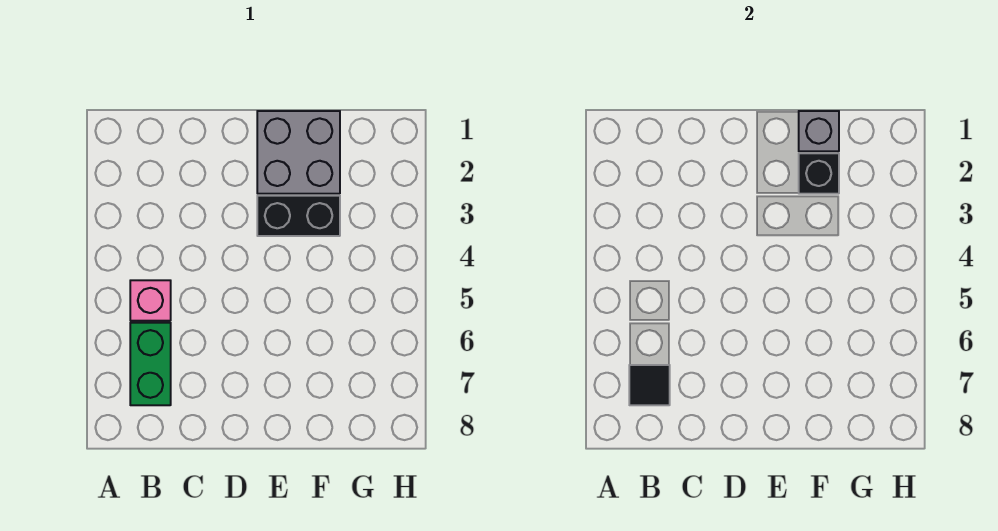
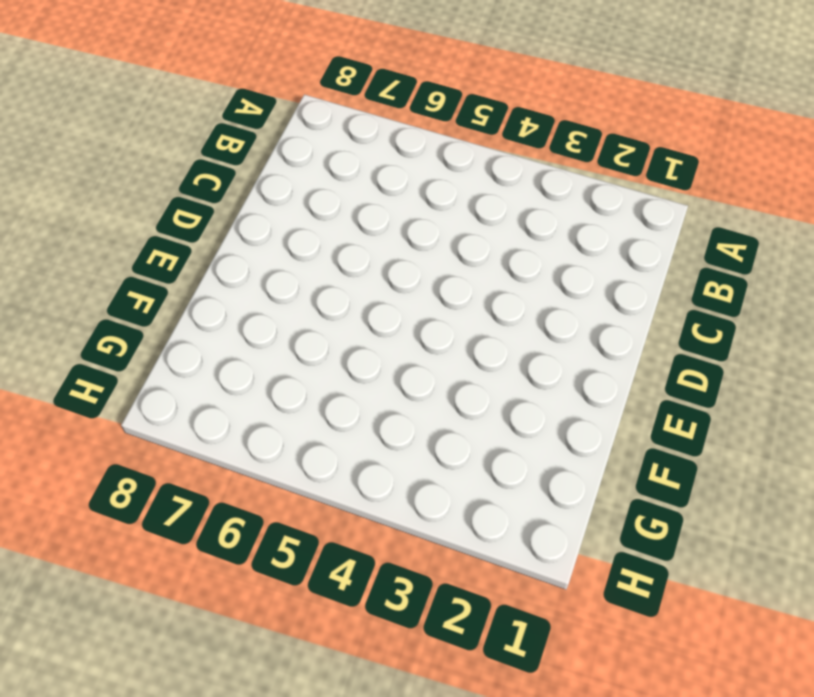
none -> pink brick B5 level 1
none -> green brick B6:B7 level 1

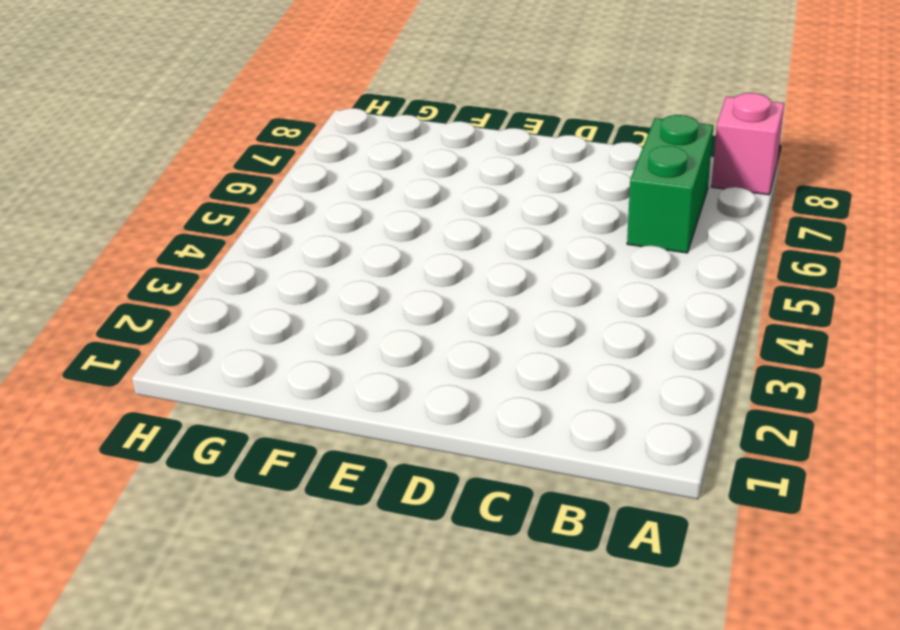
pink brick A8 level 1 -> pink brick B5 level 1
none -> grey brick E1:F2 level 1
none -> black brick E3:F3 level 1

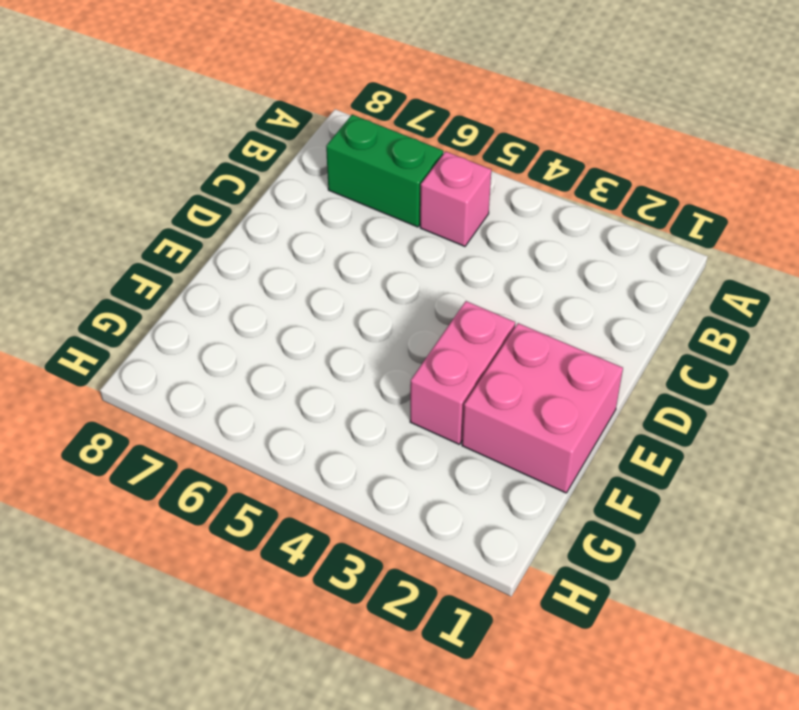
pink brick E1:F2 level 1 -> grey brick E1:F2 level 1
pink brick E3:F3 level 1 -> black brick E3:F3 level 1
none -> black tile B7 level 2
none -> grey brick F1 level 2

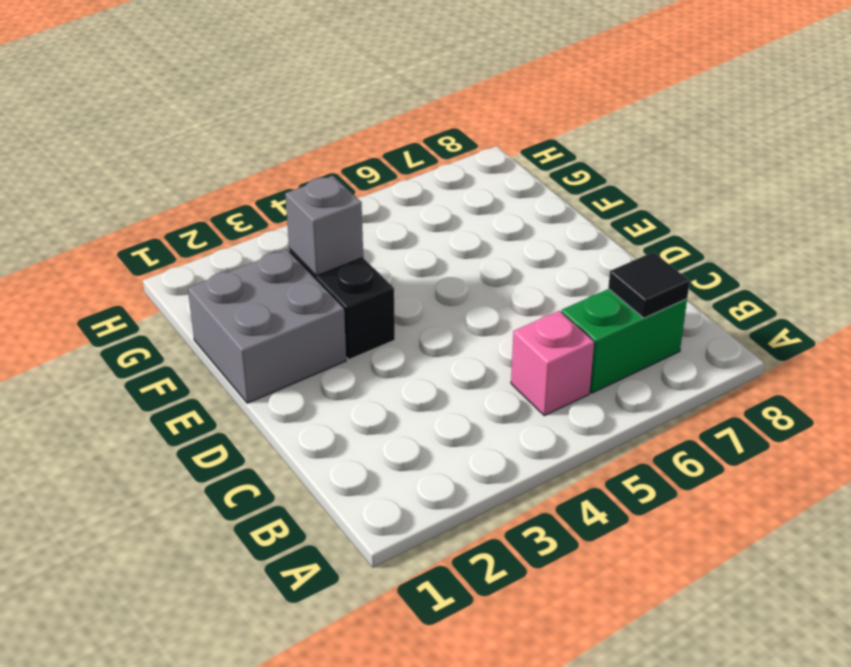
grey brick F3 level 2 -> grey brick F1 level 2
none -> black brick F2 level 2

